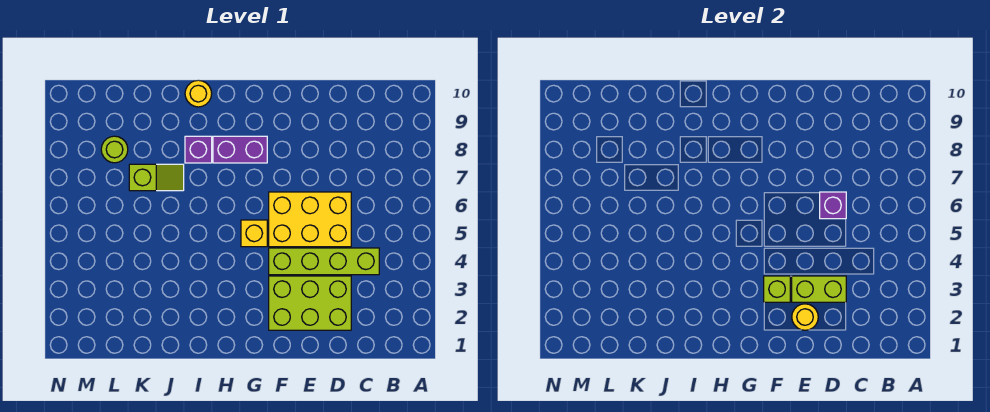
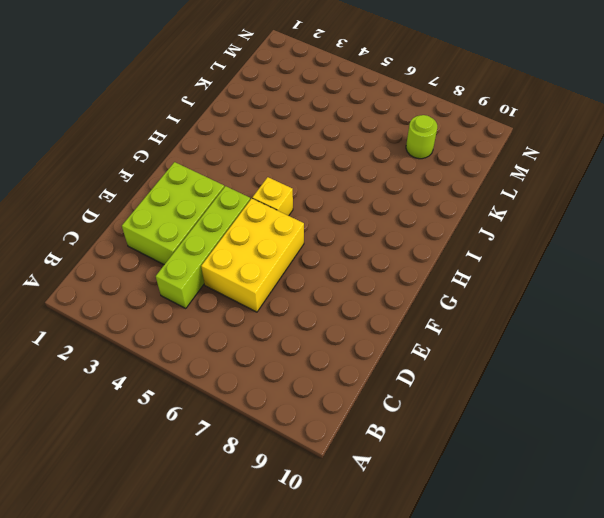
none -> purple brick G8:H8 level 1
none -> purple brick I8 level 1
none -> yellow round brick I10 level 1

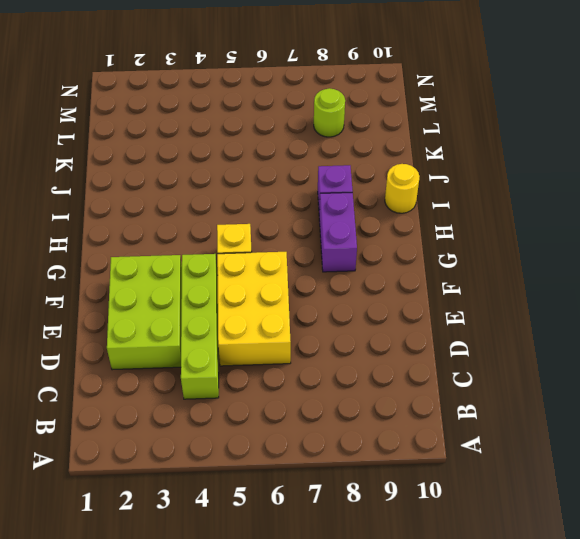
none -> lime slope J7:K7 level 1 top K
none -> lime brick D3:E3 level 2
none -> purple brick D6 level 2

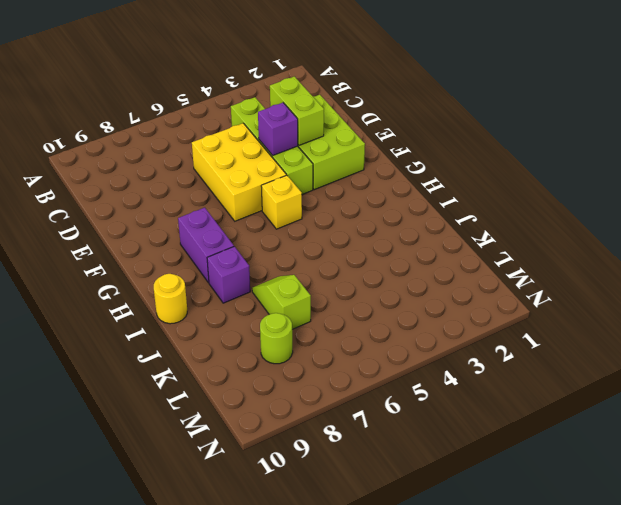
purple brick E4 level 2 -> purple brick D6 level 2
none -> yellow round brick E2 level 2
none -> lime brick F3 level 2

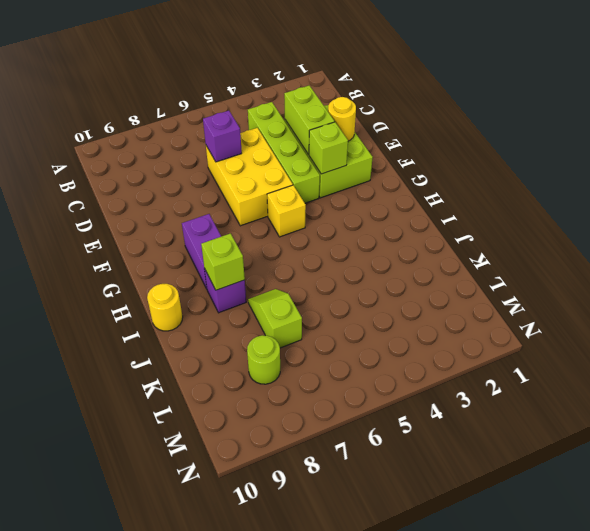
lime brick I8 level 2 -> none

